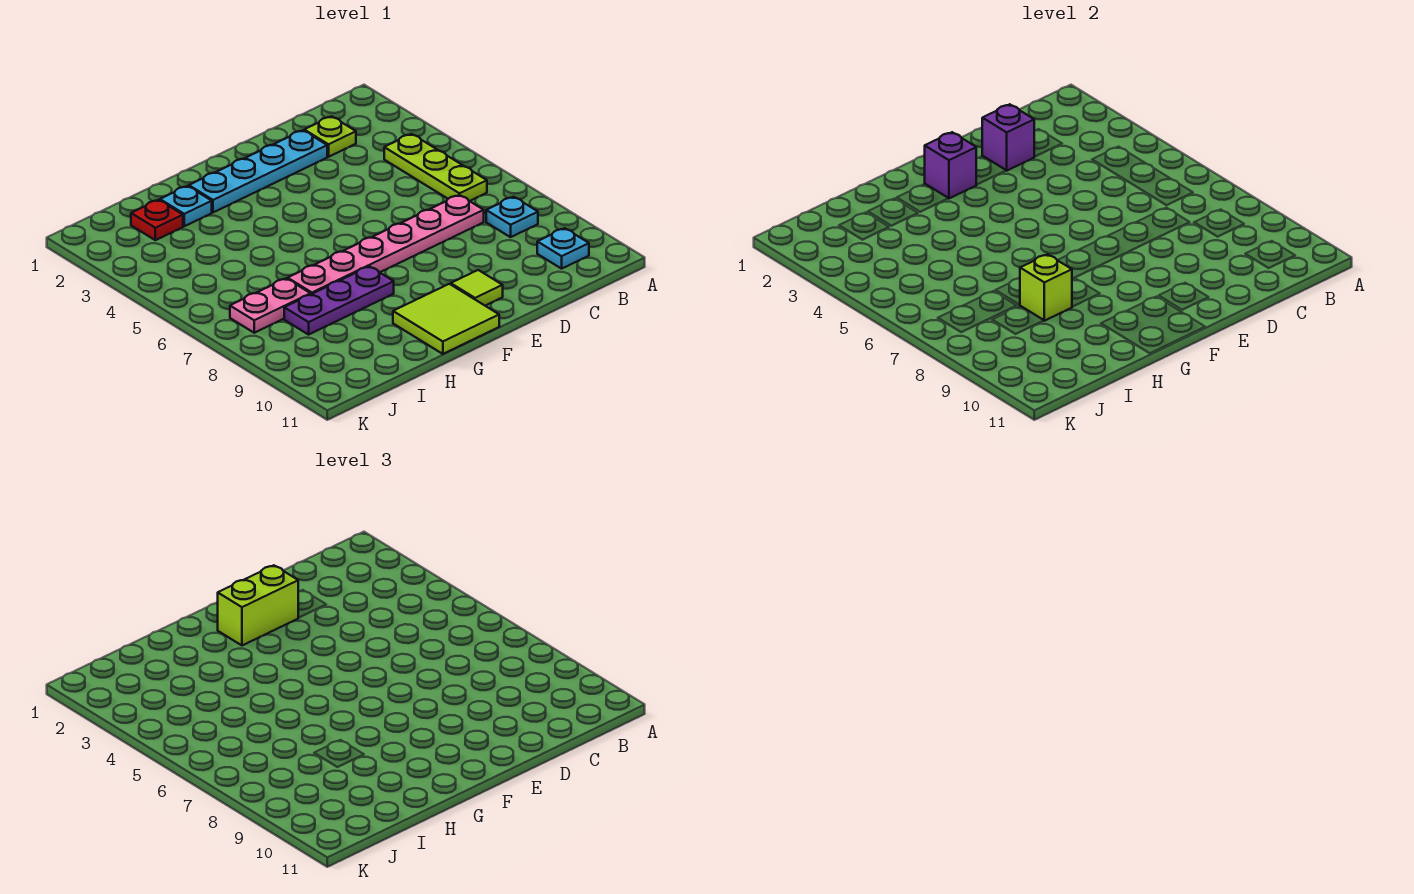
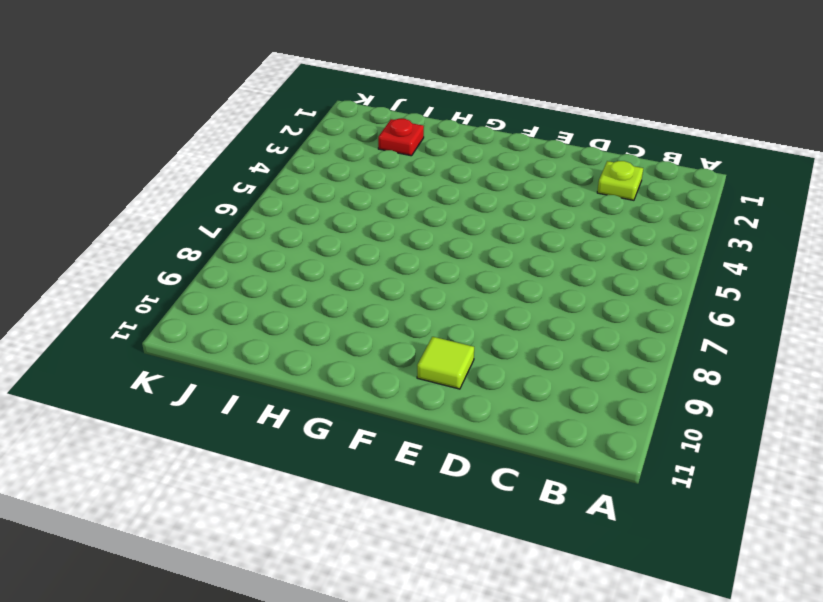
none -> lime plate B4:B6 level 1
none -> cyan plate B8 level 1
none -> cyan plate B10 level 1

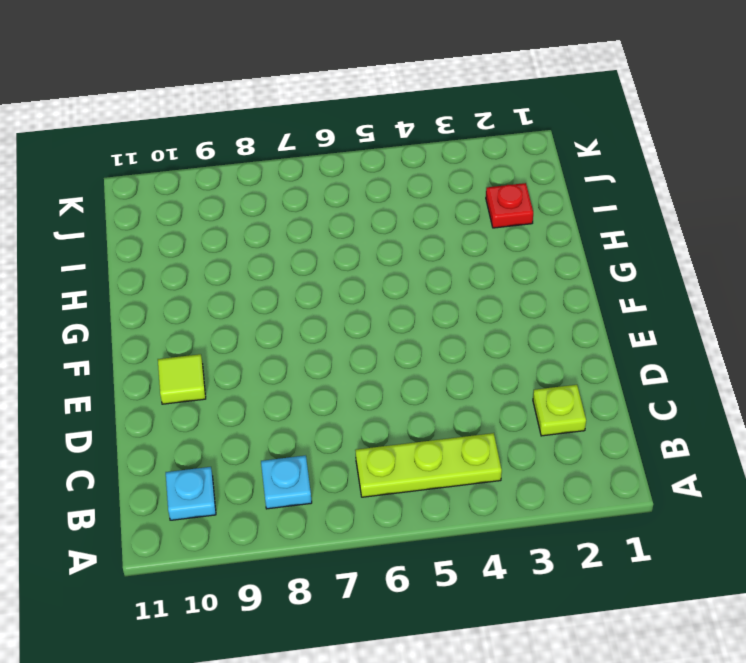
none -> pink plate C7:H7 level 1
none -> cyan plate D2:G2 level 1
none -> lime tile F10:G11 level 1

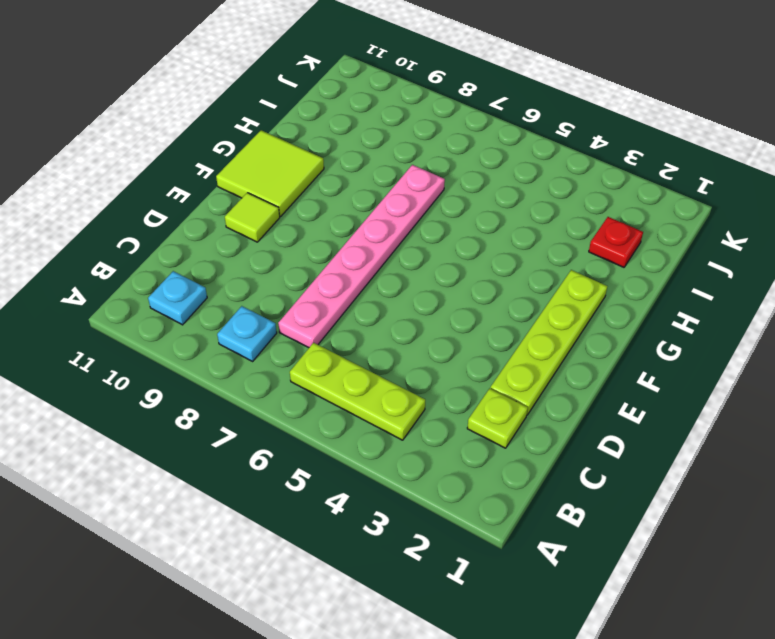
lime plate D2:G2 level 1 -> cyan plate D2:G2 level 1
none -> purple plate G8:I8 level 1
none -> cyan plate H2 level 1
none -> pink plate I7:J7 level 1

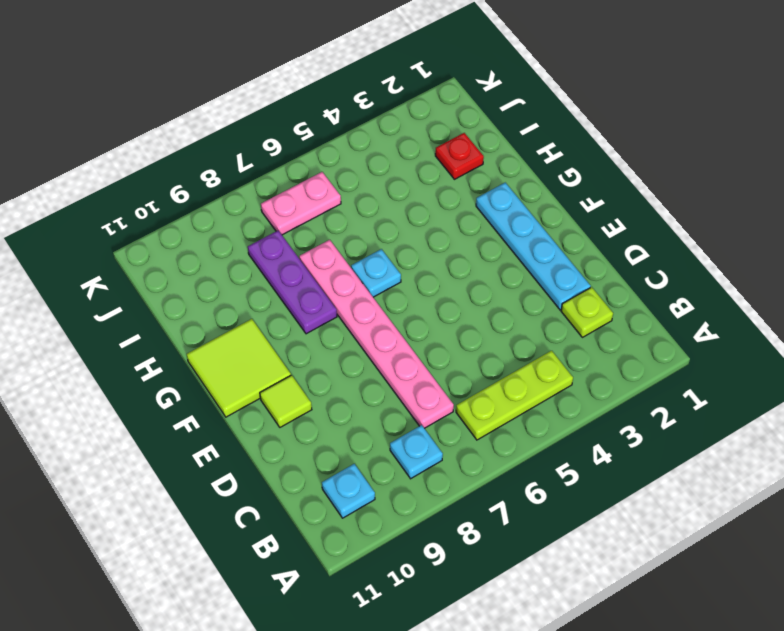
cyan plate G6 level 1 -> cyan plate H2 level 1
pink plate J6:J7 level 1 -> pink plate I7:J7 level 1
none -> purple brick D2 level 2
none -> purple brick F2 level 2
none -> lime brick H8 level 2

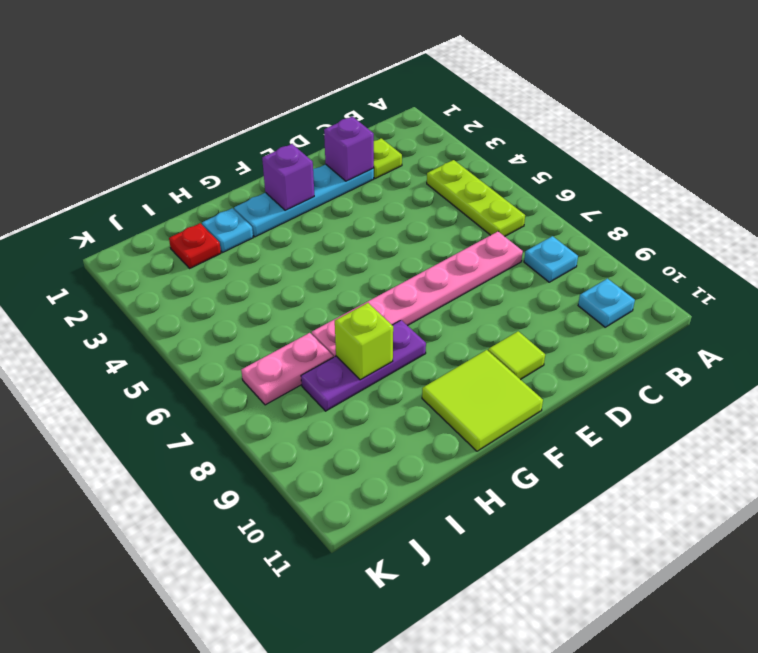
none -> lime brick E2:F2 level 3

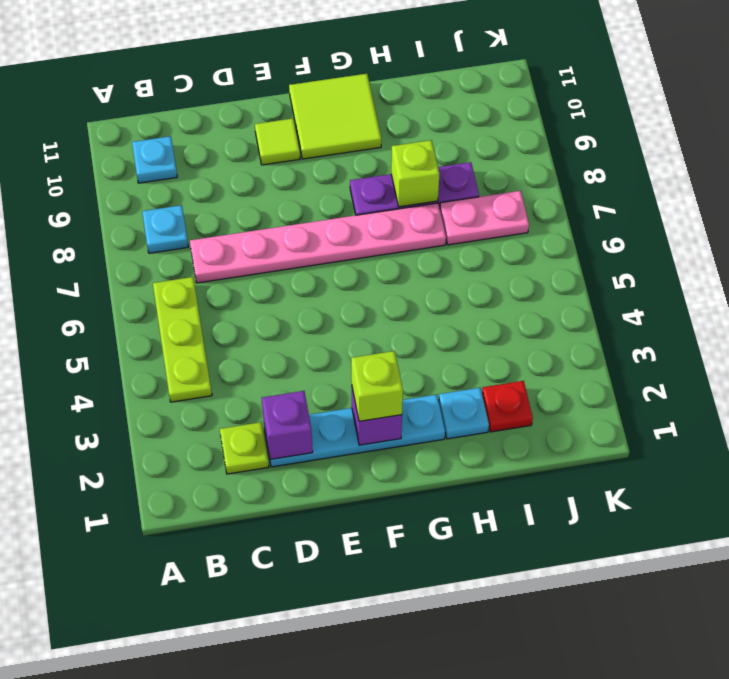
lime brick F2 level 3 -> lime brick E2:F2 level 3

